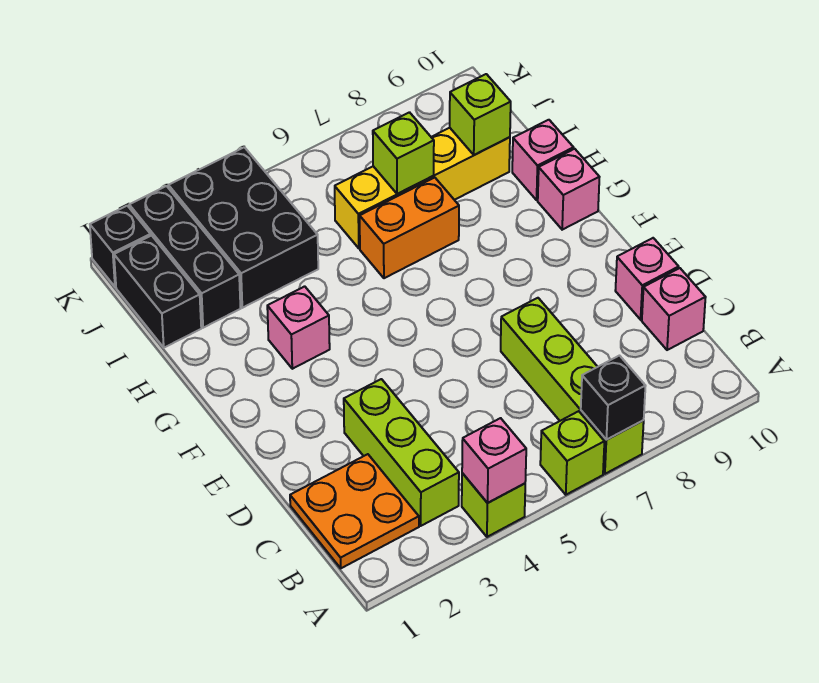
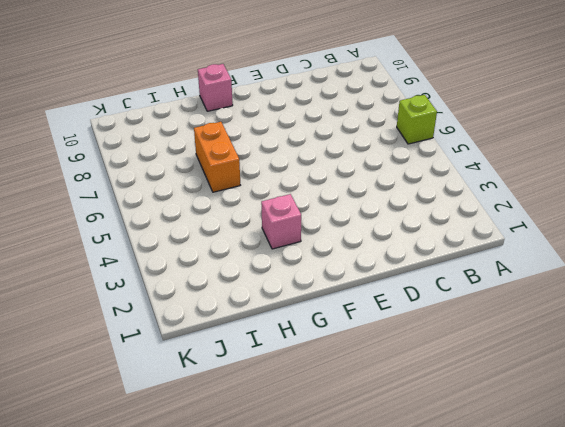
none -> lime brick A4 level 1
none -> lime brick A7:D7 level 1
none -> orange plate B1:C2 level 1

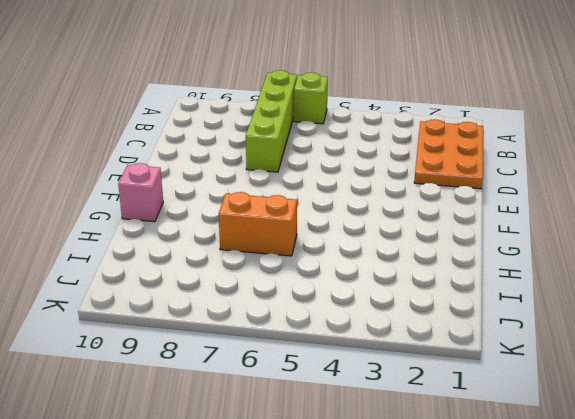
orange plate B1:D2 level 1 -> orange plate B1:C2 level 1
none -> lime brick A4 level 1
none -> lime brick B3:D3 level 1
none -> pink brick C10 level 1

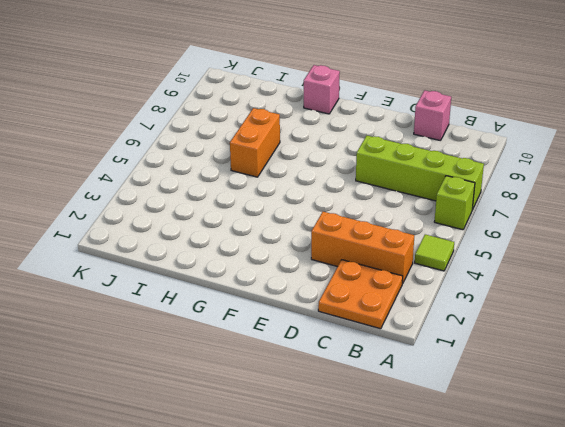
lime tile A4 level 1 -> lime brick A4 level 1
orange brick B3:D3 level 1 -> lime brick B3:D3 level 1
none -> pink brick D10 level 1
none -> pink brick G3 level 1
none -> pink brick H10 level 1

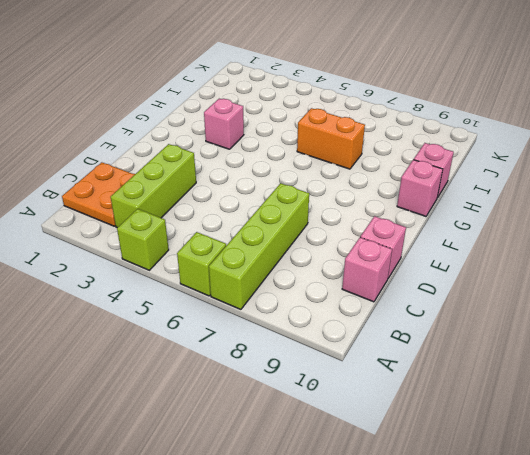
none -> black brick I1:J1 level 1
none -> black brick I2:K2 level 1
none -> black brick I3:K4 level 1

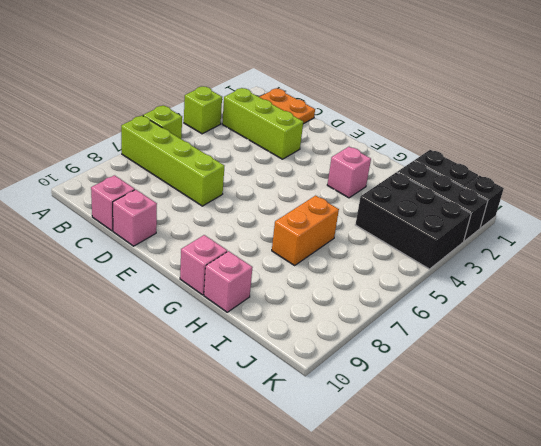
none -> yellow brick I6:I9 level 1
none -> pink brick A4 level 2
none -> black brick A7 level 2

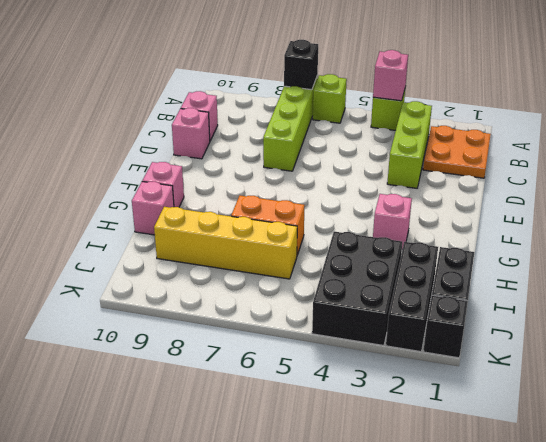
none -> lime brick I7 level 2
none -> lime brick I9 level 2

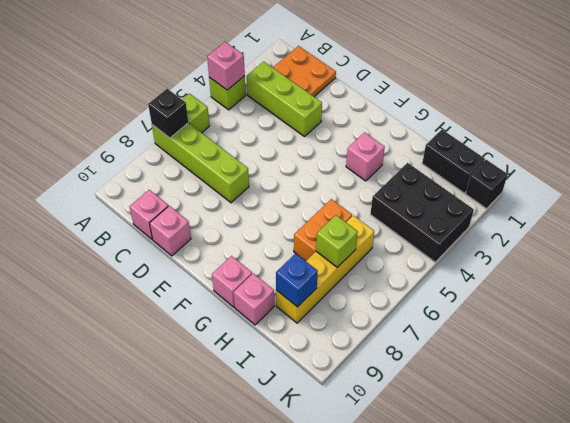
blue brick I9 level 2 -> lime brick I9 level 2
none -> black brick I2:K2 level 1

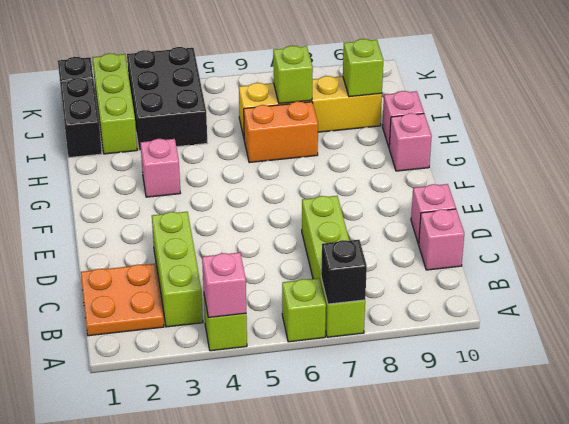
lime brick I2:K2 level 1 -> black brick I2:K2 level 1

